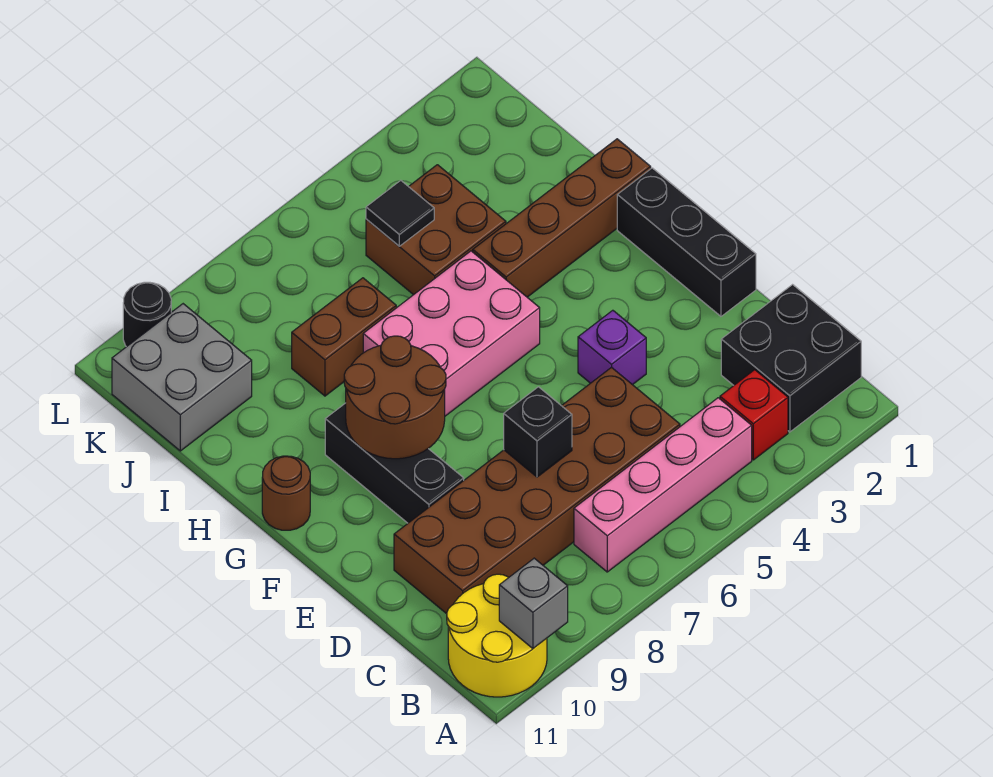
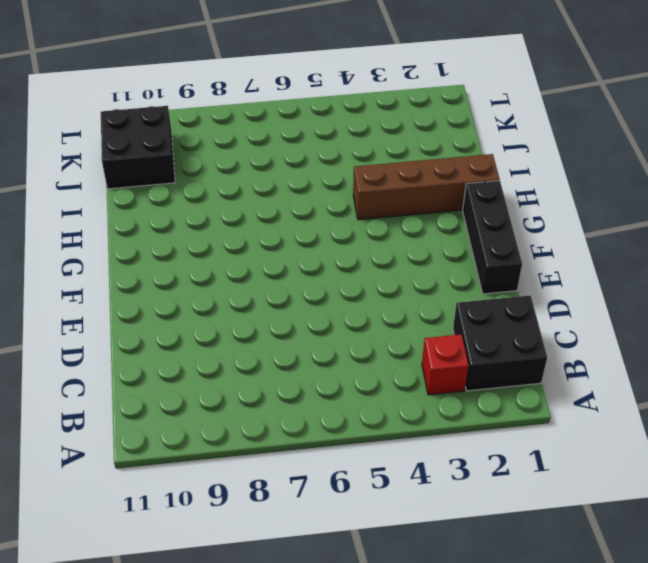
black brick J10:K11 level 1 -> grey brick J10:K11 level 1
none -> yellow round brick A10:B11 level 1
none -> pink brick B4:B7 level 1
none -> brown brick C5:D10 level 1

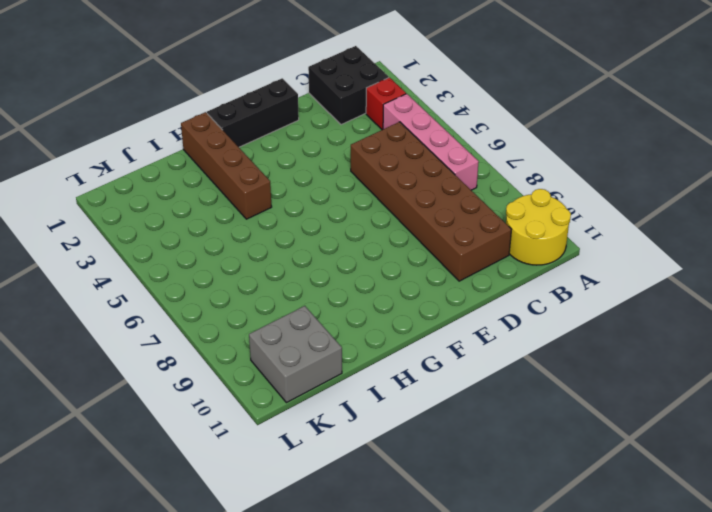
none -> purple brick E4 level 1
none -> black brick E9:G9 level 1
none -> pink brick G5:H7 level 1

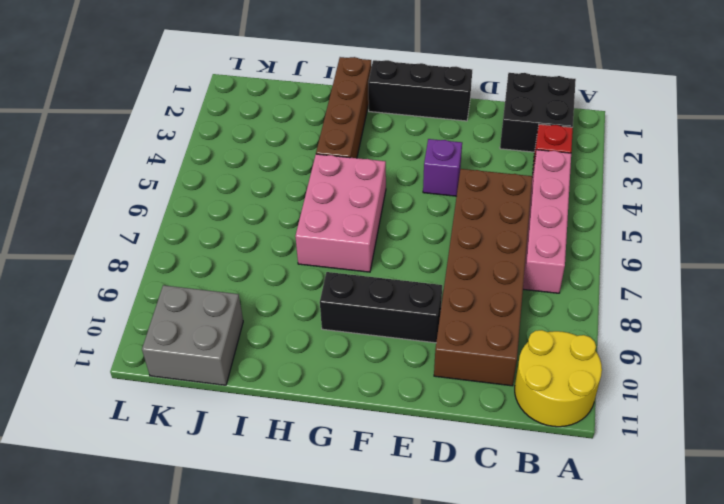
none -> brown round brick G11 level 1
none -> brown brick I4:J5 level 1
none -> brown brick I7:I8 level 1

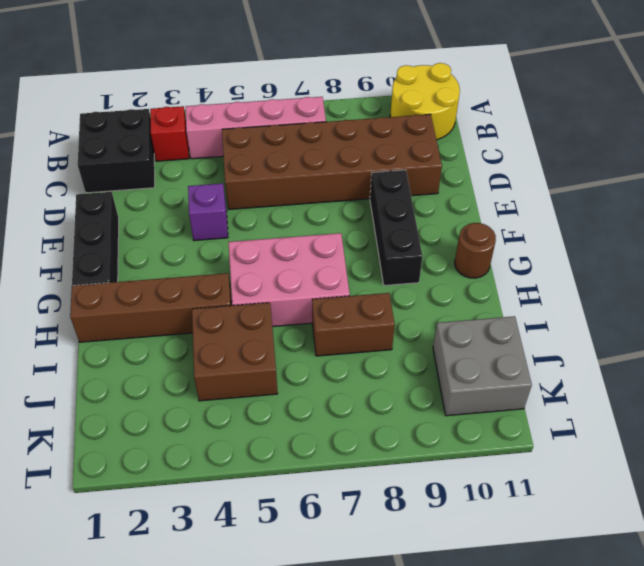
none -> black round brick L10 level 1
none -> grey brick A10 level 2
none -> black brick D7 level 2

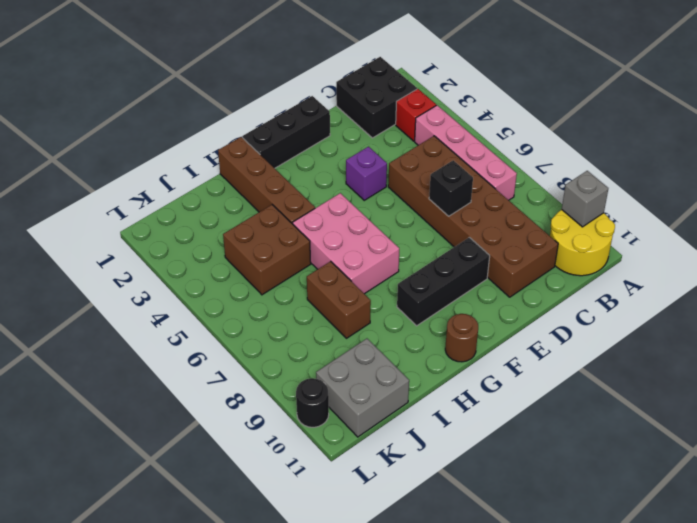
none -> brown round brick F8:G9 level 2
none -> black tile J5 level 2

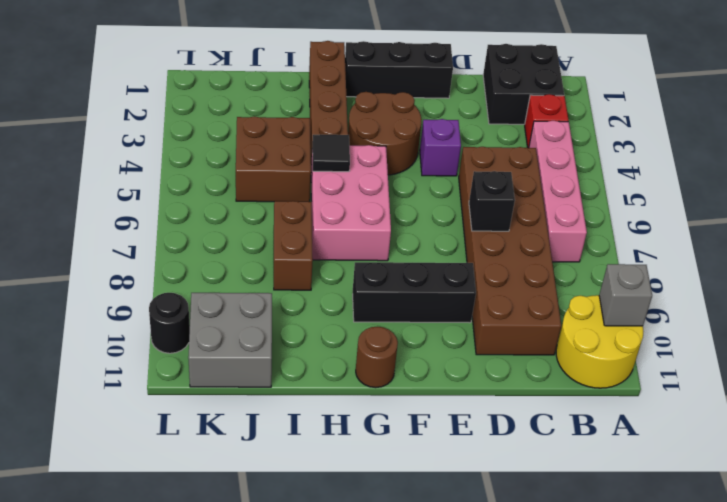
brown round brick F3:G4 level 1 -> brown round brick F8:G9 level 2
black tile H5 level 2 -> black tile J5 level 2

